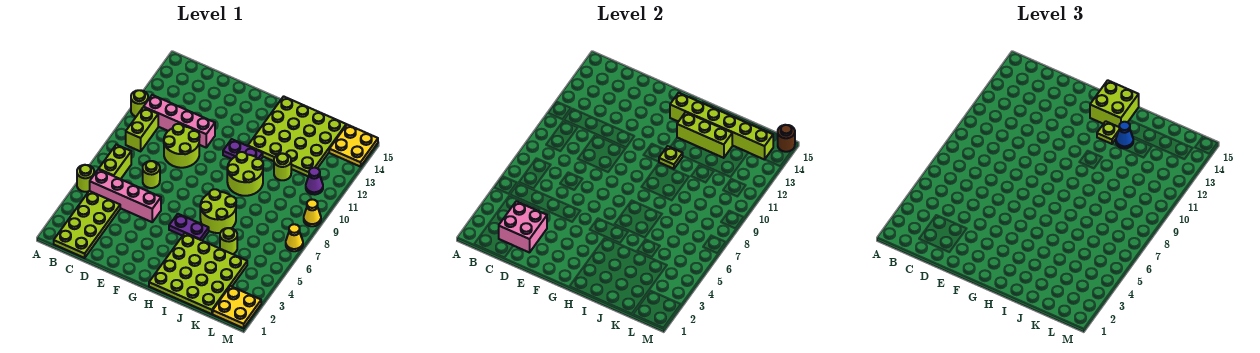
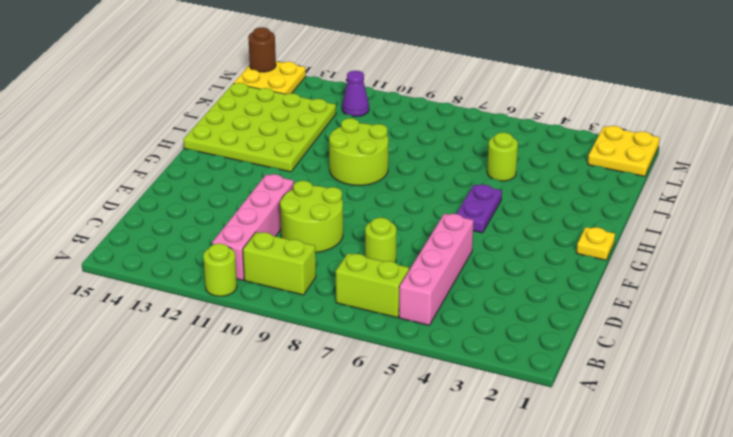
yellow plate G1 level 1 -> none
none -> lime round brick A5 level 1
none -> lime plate B1:C4 level 1
none -> purple plate G11:H11 level 1
none -> lime plate H1:K4 level 1

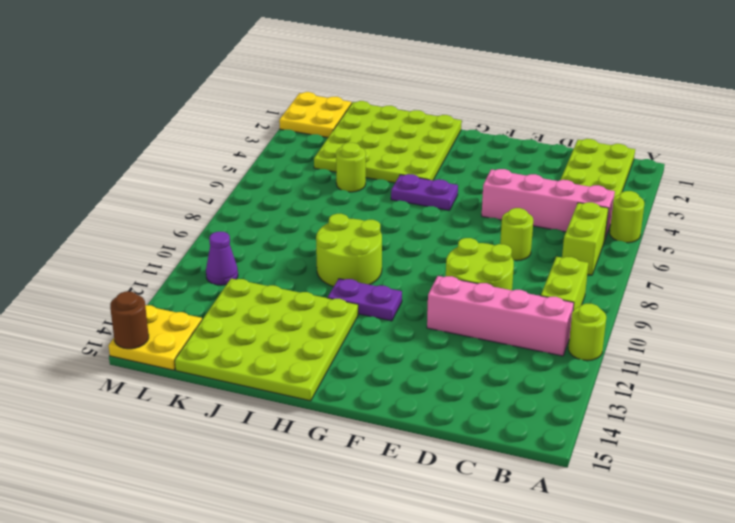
none -> lime round brick H6:I7 level 1
none -> lime round brick J11 level 1
none -> yellow cone M7 level 1
none -> yellow cone M9 level 1

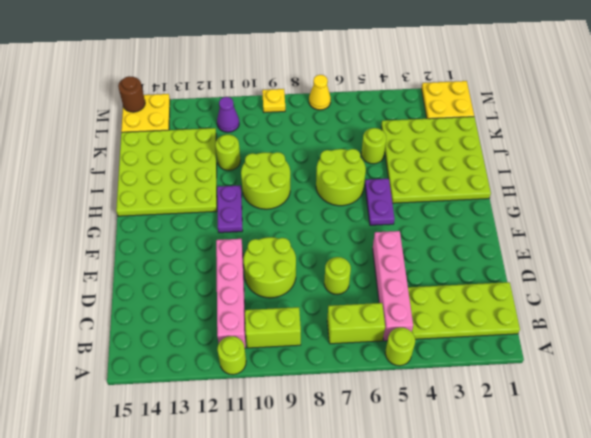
yellow plate M9 level 1 -> yellow cone M9 level 1
none -> pink brick C2:D3 level 2
none -> lime brick G14:L14 level 2
none -> lime plate H11 level 2
none -> lime brick H13:J13 level 2

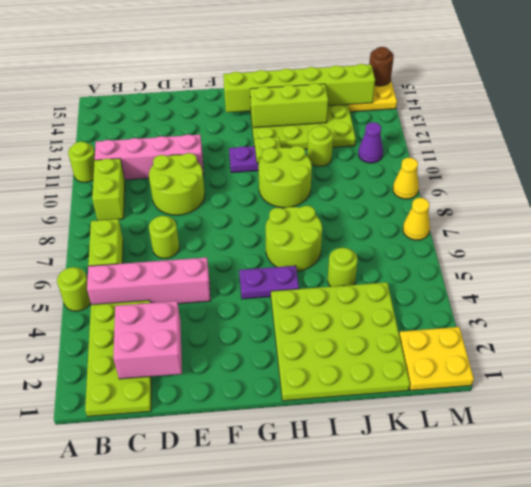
none -> lime brick G14:H15 level 3
none -> lime plate H13 level 3
none -> blue cone I13 level 3

